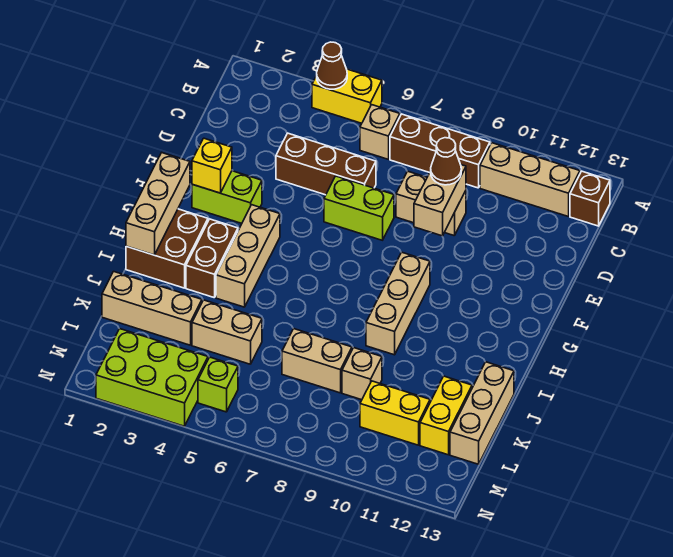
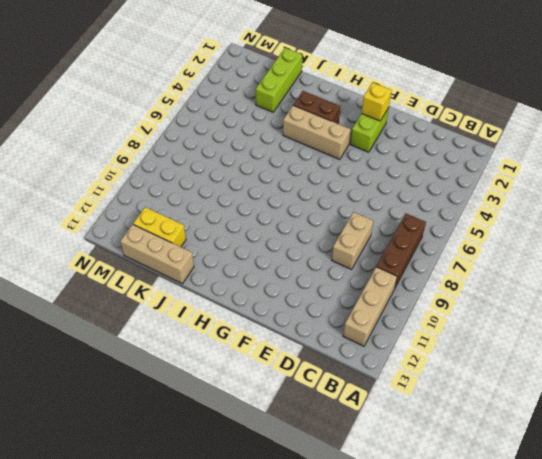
lime brick K1:K3 level 1 -> tan brick K1:K3 level 1
none -> yellow brick A4:A5 level 1
none -> tan brick B6 level 1
none -> brown brick B13 level 1

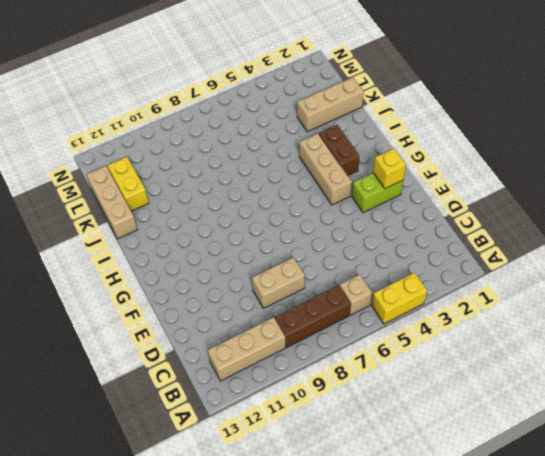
none -> brown brick B13 level 1
none -> brown brick D4:D6 level 1
none -> lime brick E6:E7 level 1

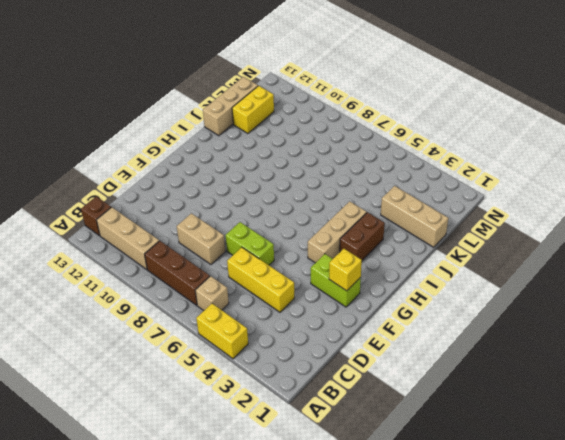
yellow brick D4:D6 level 1 -> brown brick D4:D6 level 1
none -> tan brick G9:I9 level 1
none -> brown brick H1:I2 level 1
none -> tan brick K4:K5 level 1

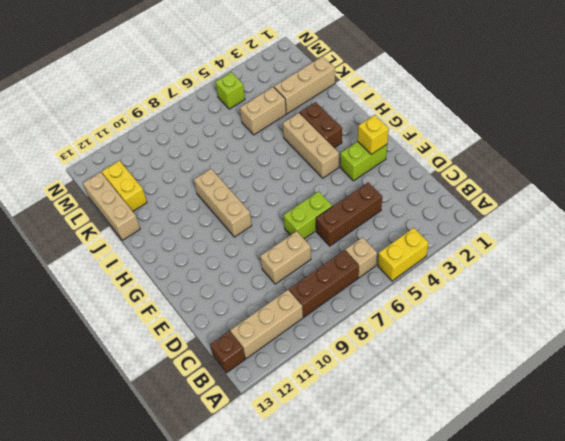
none -> brown brick H1:I2 level 1
none -> tan brick K7:K8 level 1
none -> tan brick K9 level 1

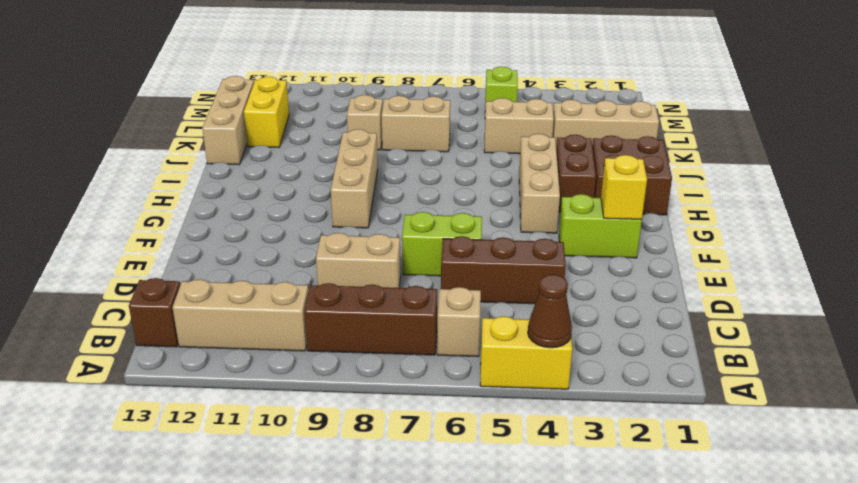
none -> yellow brick L10:L11 level 1
none -> lime brick M2:N4 level 1
none -> tan brick D9:E9 level 2

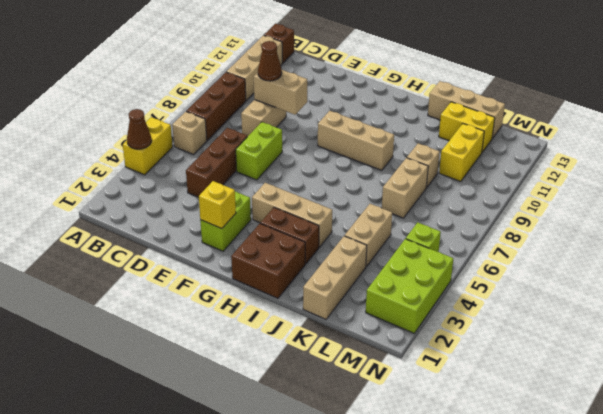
none -> tan brick G1:I1 level 2

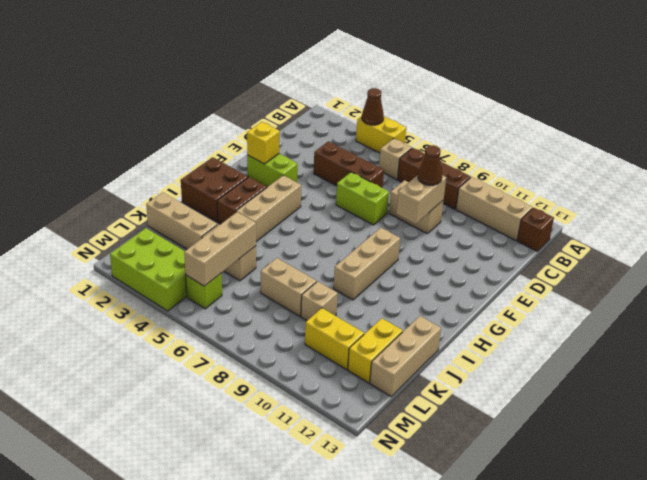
tan brick K5:M5 level 2 -> tan brick G1:I1 level 2

